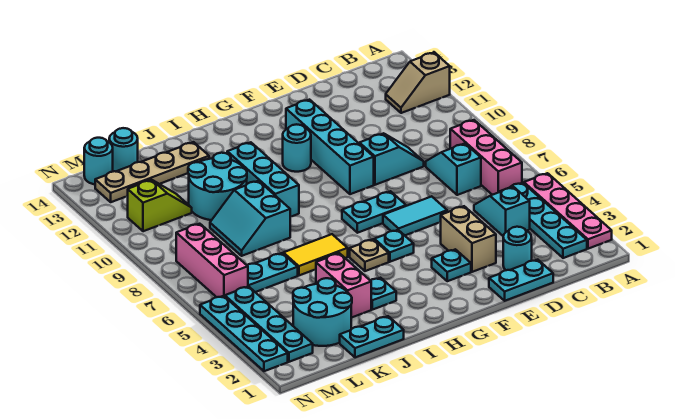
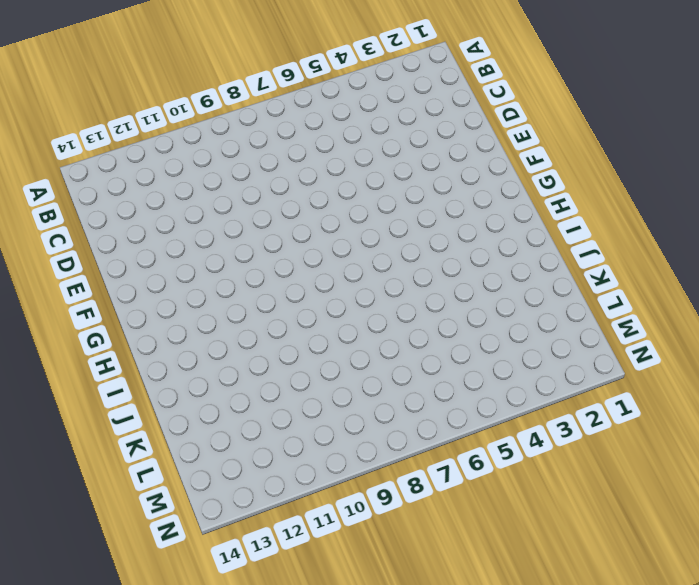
none -> pink plate A2:A5 level 1
none -> tan slope A12:B12 level 1 top A
none -> cyan plate B2:B5 level 1
none -> pink brick B6:B8 level 1

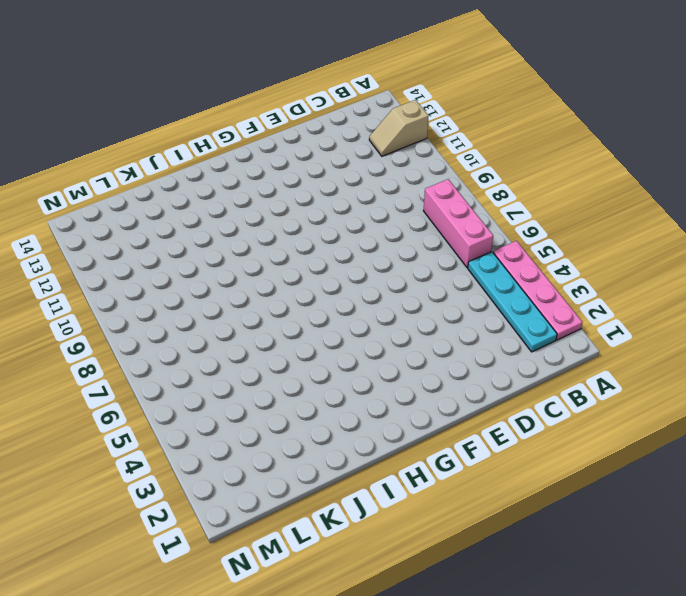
none -> cyan slope C4:C5 level 1 top 4
none -> cyan slope C7:C8 level 1 top 7
none -> cyan plate D1:E1 level 1
none -> cyan round brick D2 level 1

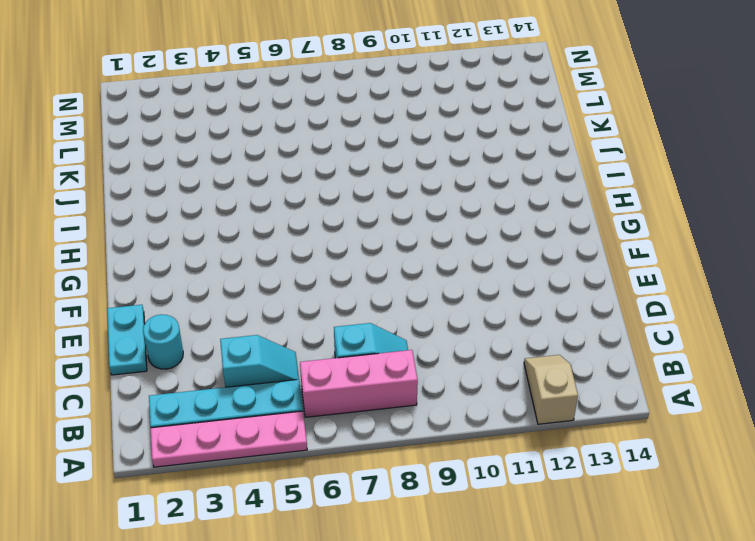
none -> cyan slope D9:E9 level 1 top E
none -> tan brick E3:E4 level 1
none -> cyan tile E6:F6 level 1
none -> cyan plate F3 level 1

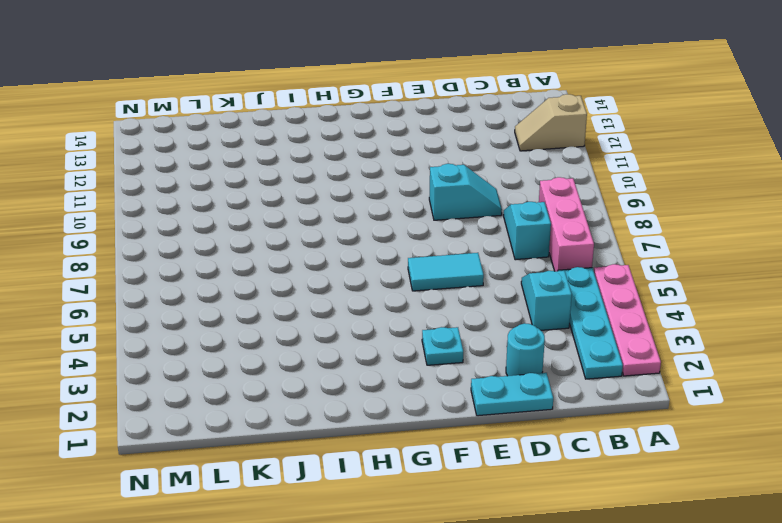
none -> tan brick E3:E4 level 1
none -> cyan plate F7:G7 level 1
none -> cyan brick F9:F12 level 1
none -> cyan plate G5 level 1

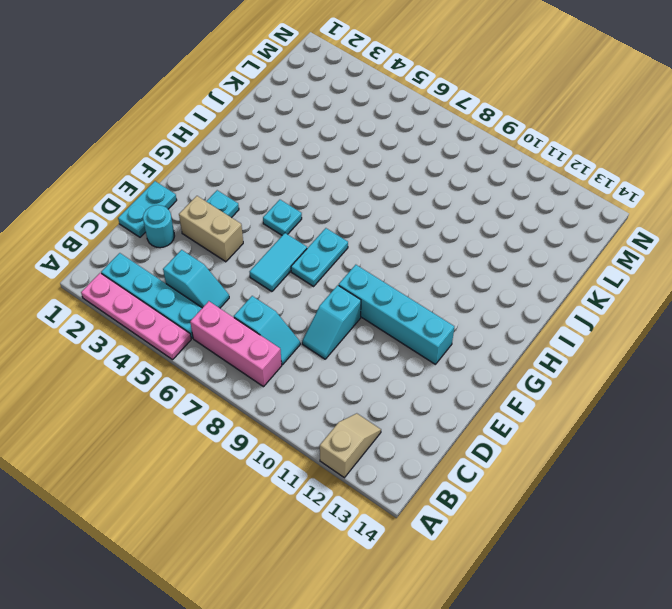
none -> cyan round brick G11 level 1
none -> tan plate H5 level 1
none -> cyan plate I3 level 1
none -> yellow tile I6:J6 level 1

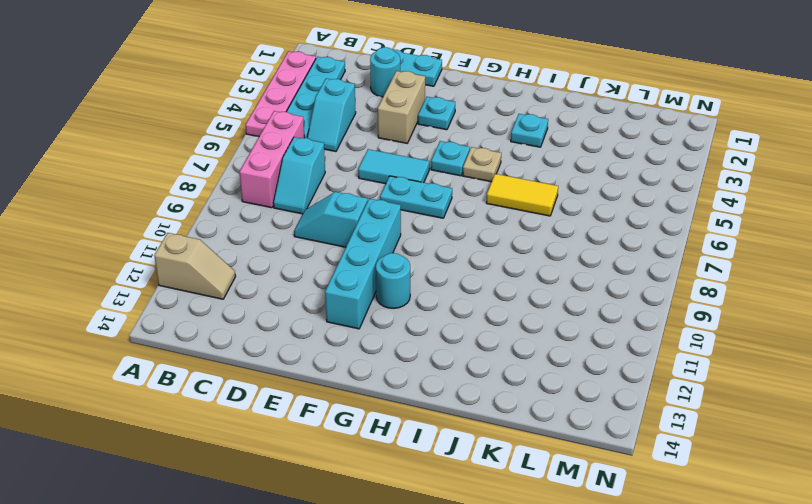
none -> cyan brick I9:I11 level 1
none -> cyan plate J1:K1 level 1
none -> pink brick J3:J4 level 1
none -> cyan slope J8:K9 level 1 top J

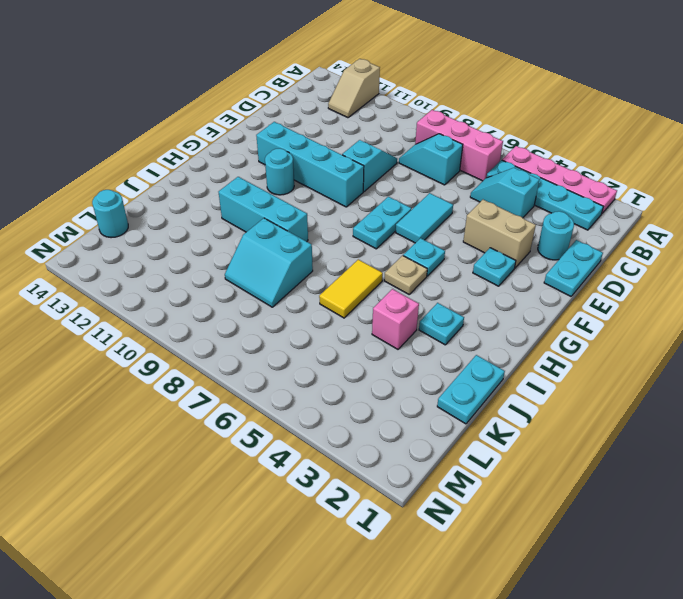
pink brick J4 level 1 -> pink brick J3:J4 level 1
none -> cyan round brick J10:K11 level 1
none -> tan plate J13:M13 level 1
none -> cyan round brick K2:L3 level 1
none -> cyan plate K6:L6 level 1

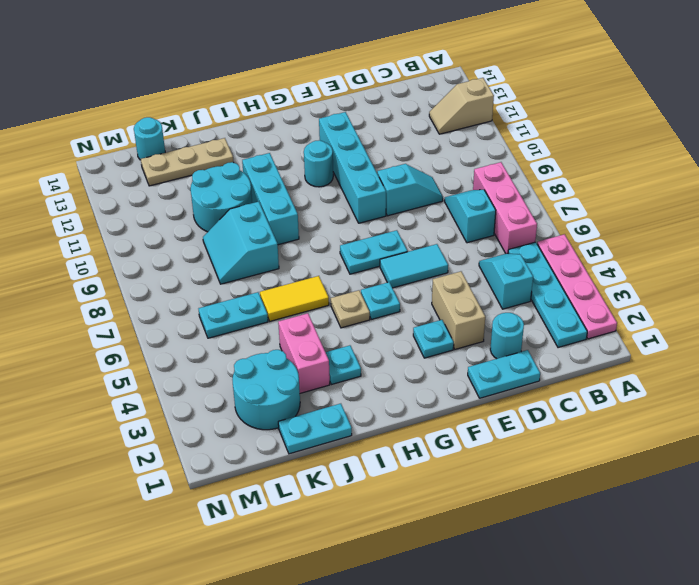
tan plate J13:L13 level 1 -> tan plate J13:M13 level 1
none -> lime slope L11:M11 level 1 top M
none -> cyan plate M2:M5 level 1
none -> pink brick M6:M8 level 1
none -> cyan round brick M14 level 1

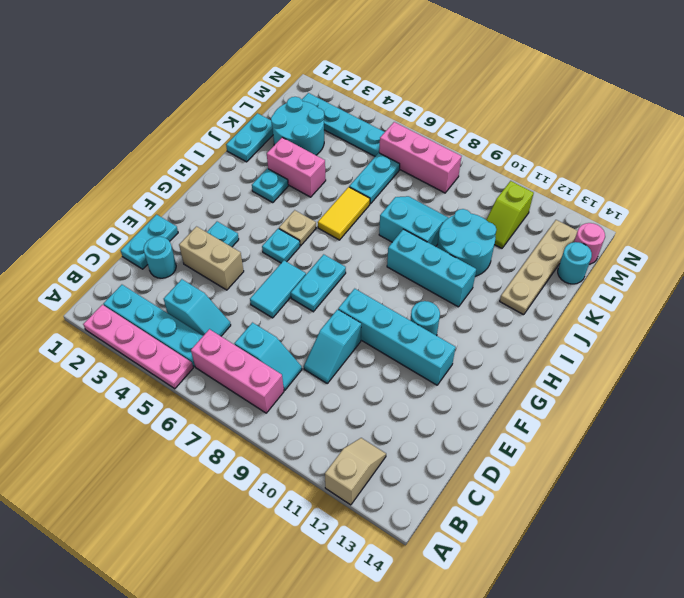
pink round brick M14 level 1 -> cyan round brick M14 level 1
none -> cyan plate N2:N5 level 1

